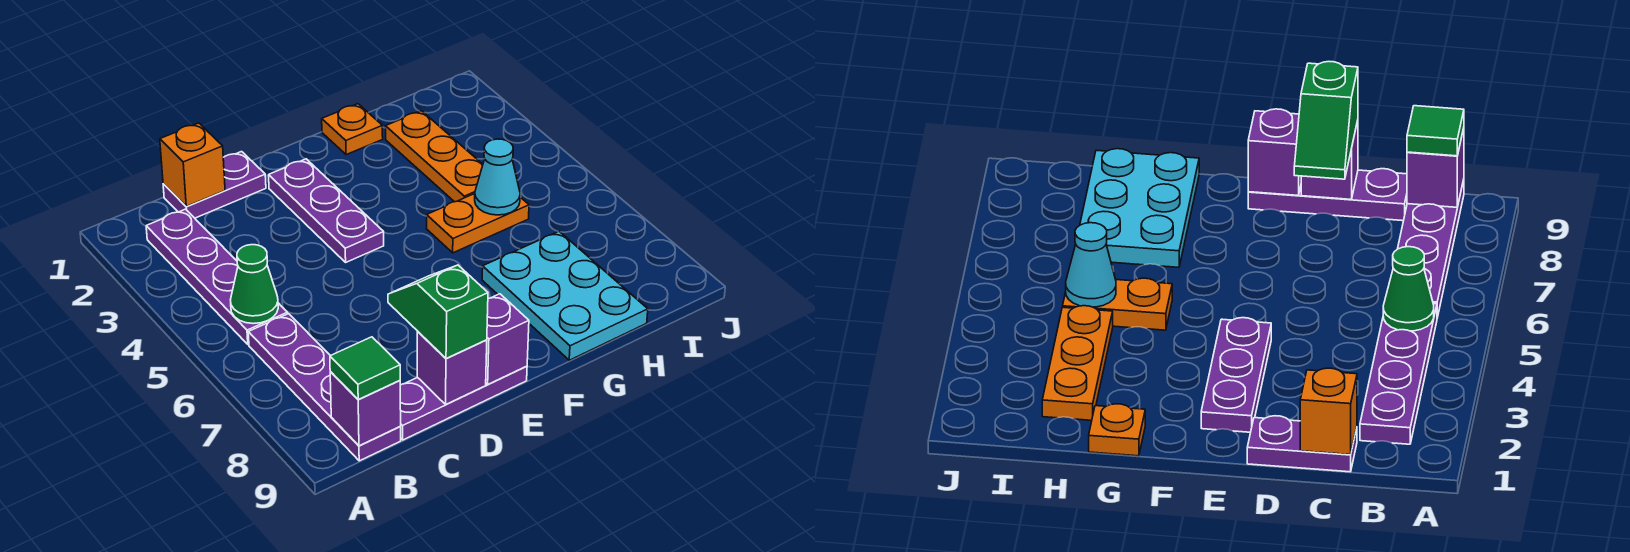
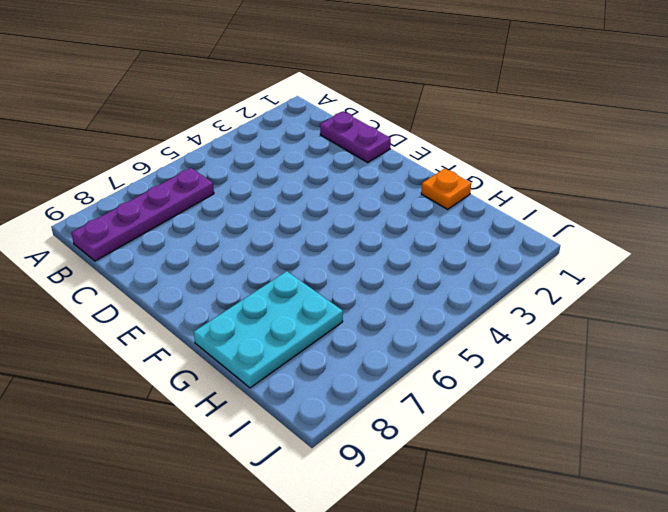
none -> purple plate B2:B5 level 1
none -> purple plate C9:E9 level 1
none -> purple plate E2:E4 level 1

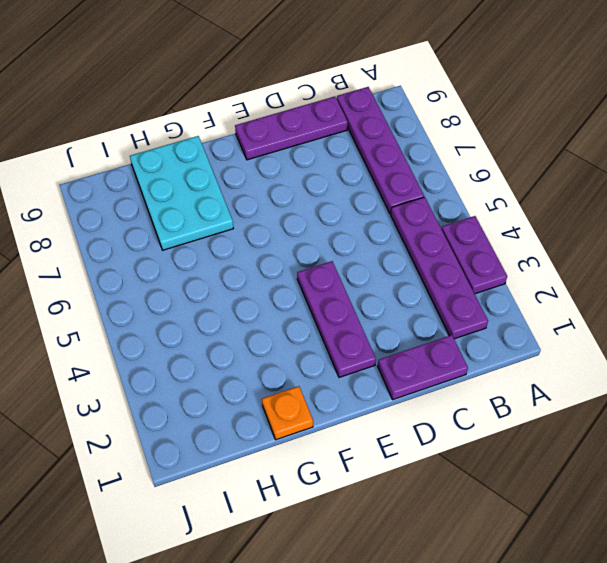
purple plate A3:A4 level 1 -> none
none -> orange plate G5:H5 level 1
none -> orange plate H2:H4 level 1
none -> green cone B5 level 2

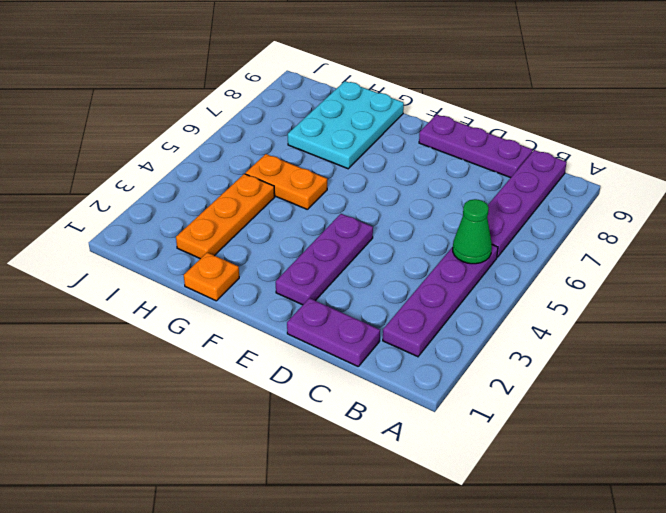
none -> purple brick B9 level 2
none -> orange brick C1 level 2
none -> purple brick D9 level 2

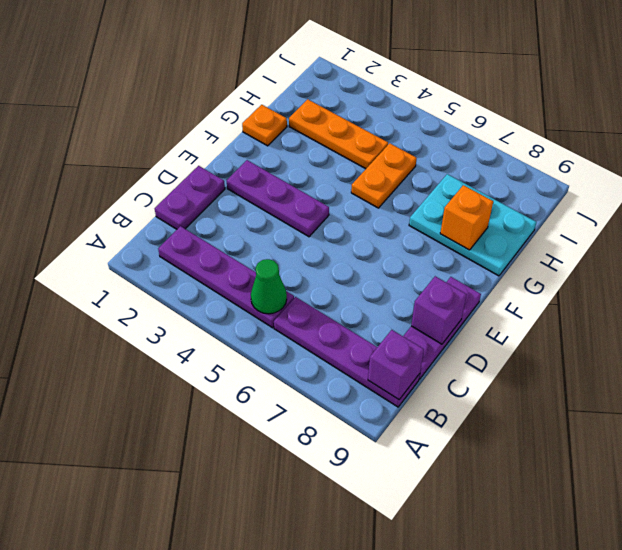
orange brick G8 level 2 -> orange brick C1 level 2
none -> purple brick E9 level 2
none -> cyan cone H5 level 2
none -> green tile B9 level 3

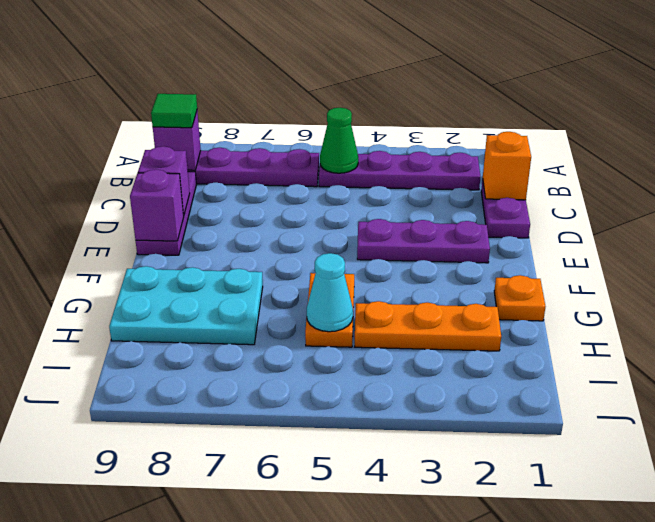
none -> green slope D8:D9 level 3 top 9

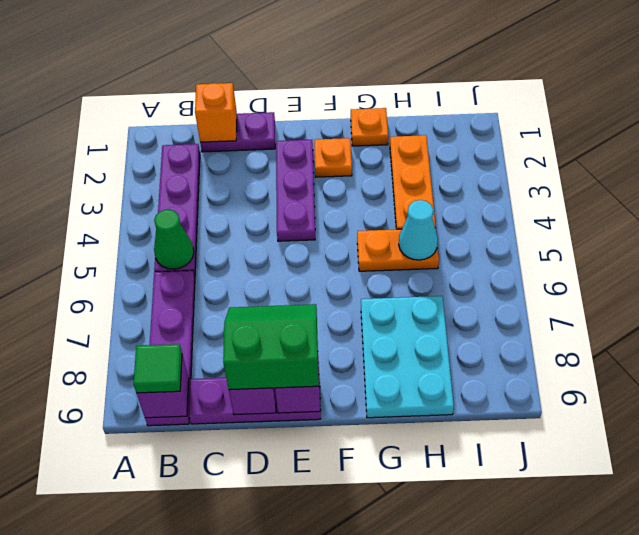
green slope D8:E9 level 3 top 9 -> green slope D8:D9 level 3 top 9
orange plate F2 level 1 -> none

